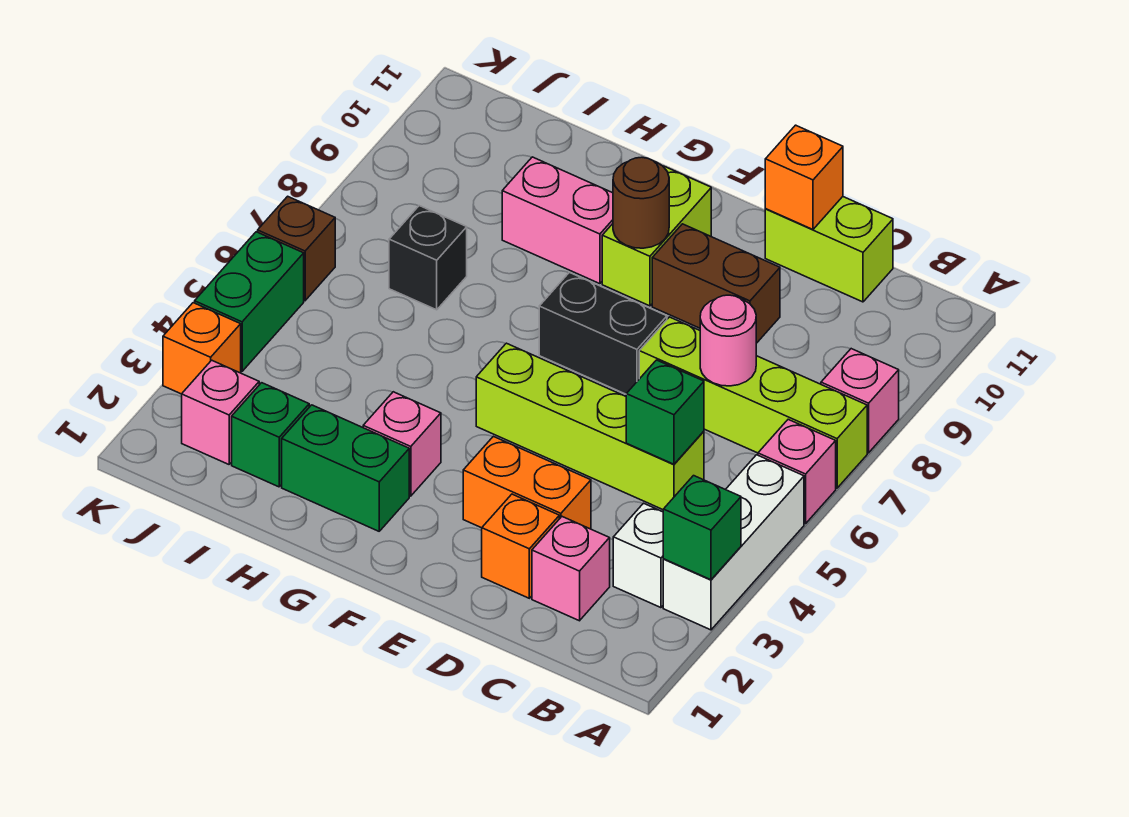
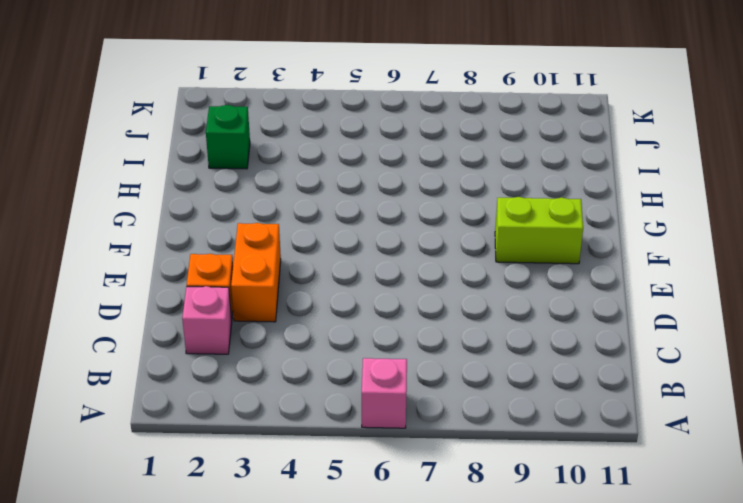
none -> white brick A3:A5 level 1
none -> lime brick A7:D7 level 1
none -> pink brick A8 level 1

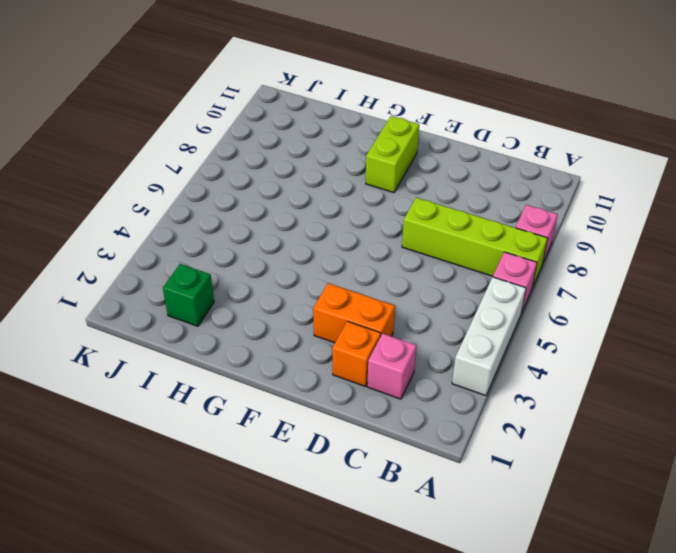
none -> white brick B3 level 1
none -> lime brick C5:F5 level 1
none -> lime brick C11:D11 level 1

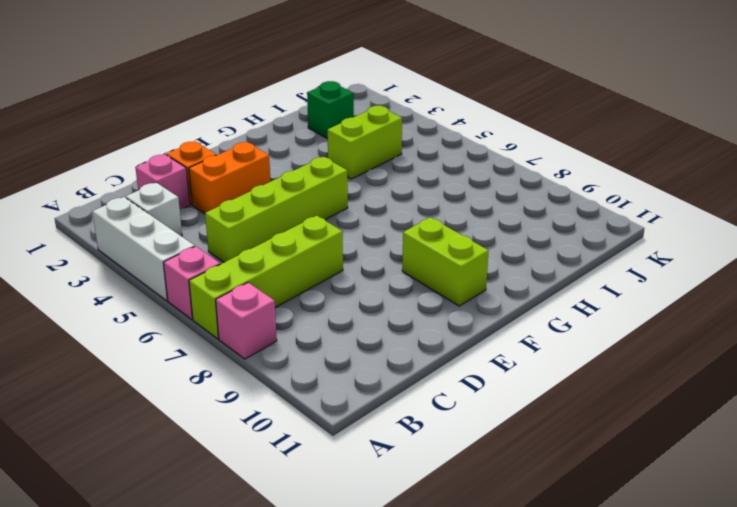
lime brick H4:I4 level 1 -> lime brick C11:D11 level 1
none -> brown brick D9:E9 level 1
none -> black brick E7:F7 level 1
none -> green brick G2:H2 level 1

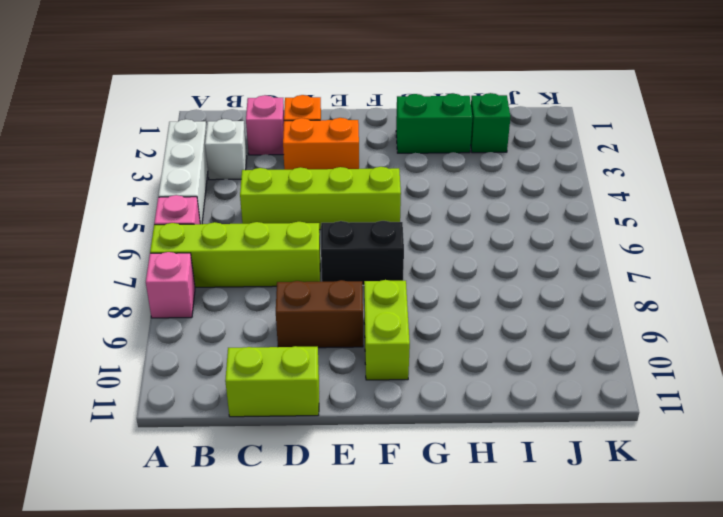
none -> pink brick G3 level 1
none -> pink brick G9:H9 level 1
none -> black brick I7 level 1

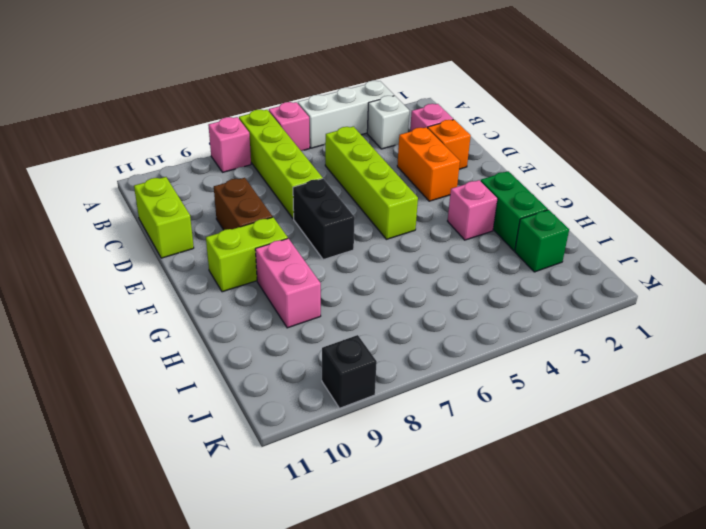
black brick K9 level 1 -> black brick I7 level 1
none -> pink brick J2 level 1
none -> orange brick K3 level 1
none -> green brick K4:K5 level 1

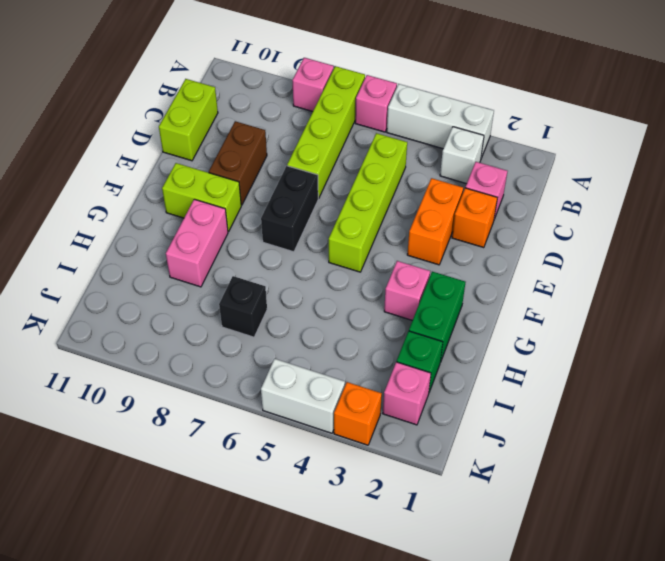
white brick K4:K5 level 1 -> green brick K4:K5 level 1
none -> brown brick K6 level 1
none -> green brick A3 level 2
none -> green brick C5 level 2

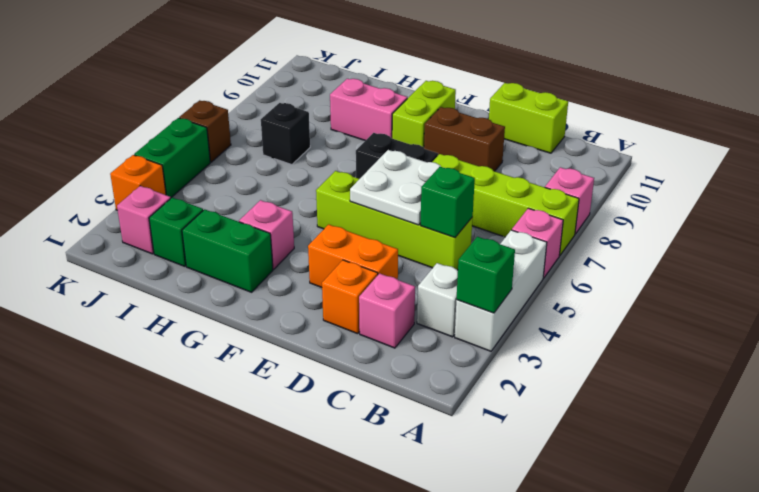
white plate D5:E6 level 2 -> none
none -> pink round brick C7 level 2
none -> orange brick D11 level 2
none -> brown round brick F9 level 2

